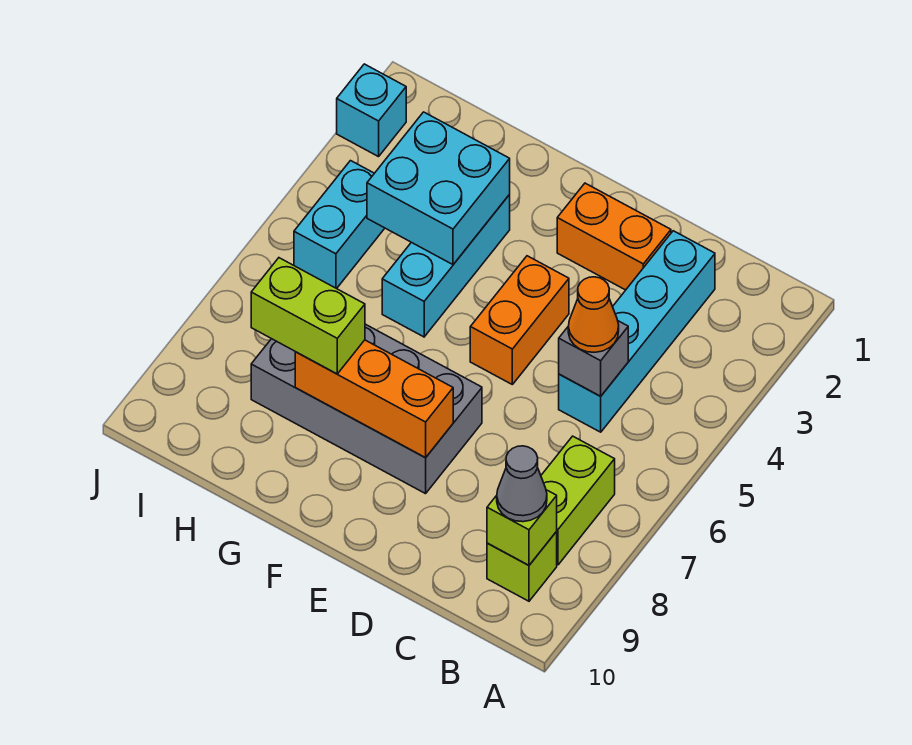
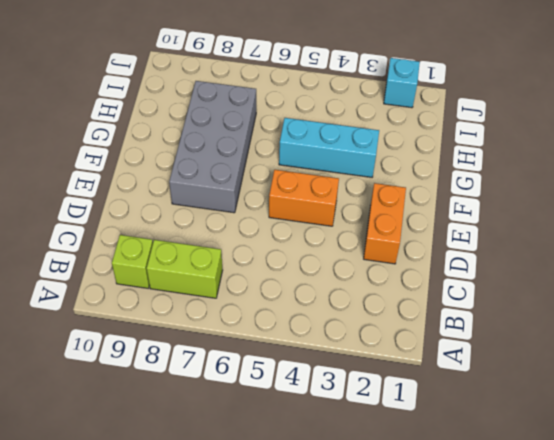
none -> cyan brick C2:C5 level 1
none -> cyan brick I4:I5 level 1
none -> lime brick B9 level 2

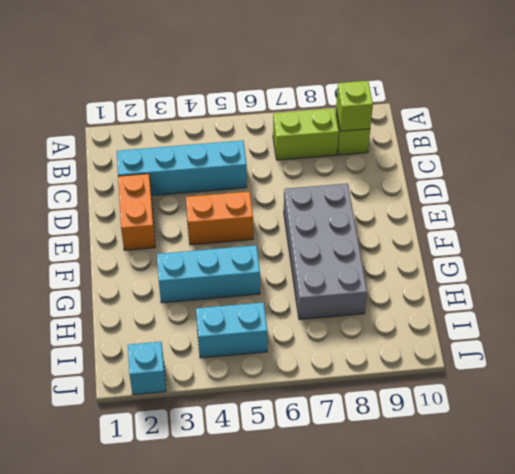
none -> grey brick C5 level 2
none -> orange brick E8:G8 level 2
none -> cyan brick G3:H4 level 2

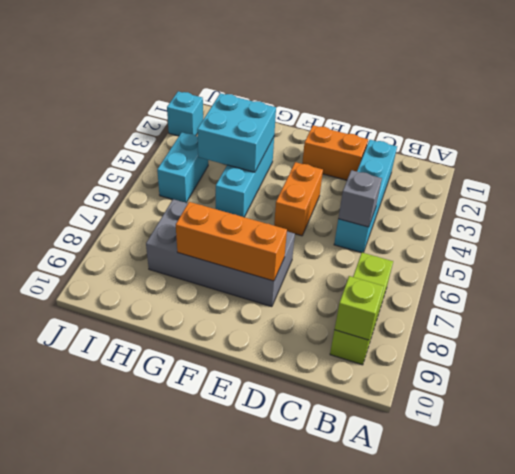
none -> grey cone B9 level 3
none -> orange cone C5 level 3
none -> lime brick G8:H8 level 3

